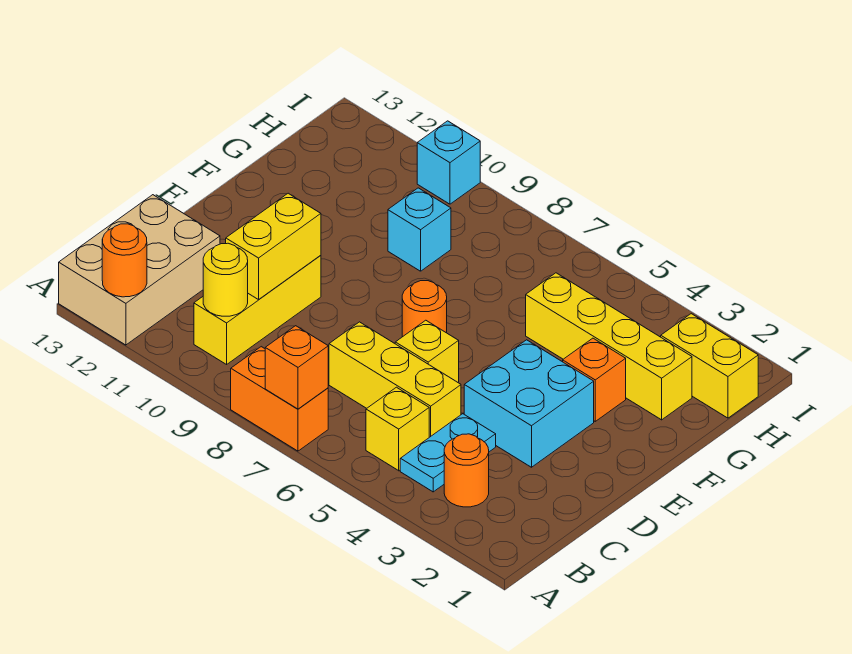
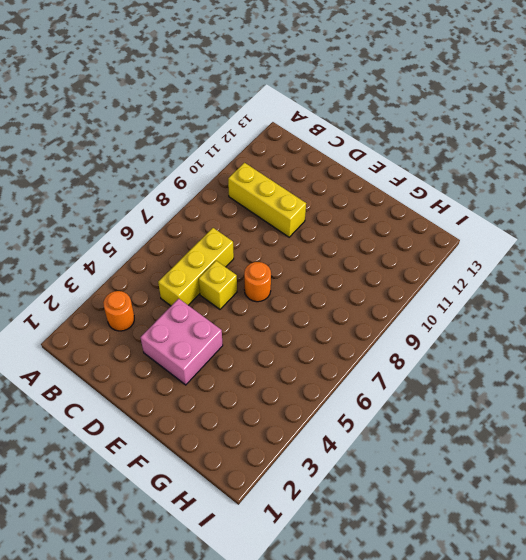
pink brick D3:E4 level 1 -> cyan brick D3:E4 level 1
none -> orange brick A7:A8 level 1
none -> tan brick A12:C13 level 1
none -> cyan plate B4:C4 level 1

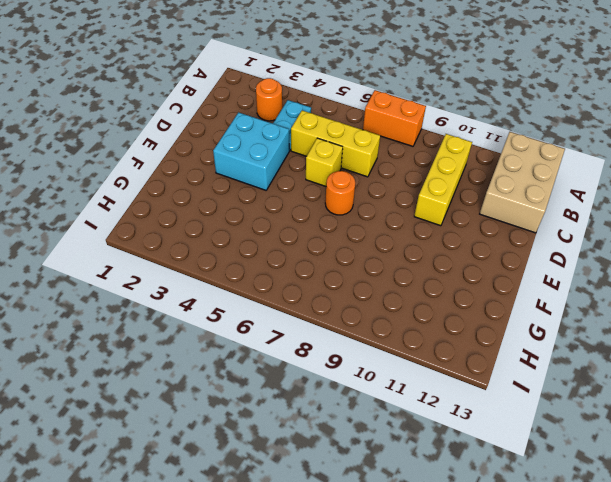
none -> yellow brick B5 level 1
none -> orange brick F3 level 1
none -> yellow brick G2:G5 level 1

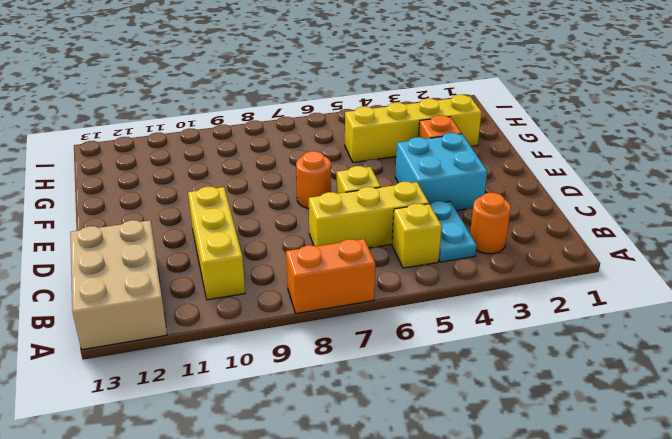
none -> cyan brick G9 level 1
none -> yellow brick H1:H2 level 1
none -> cyan brick I10 level 1

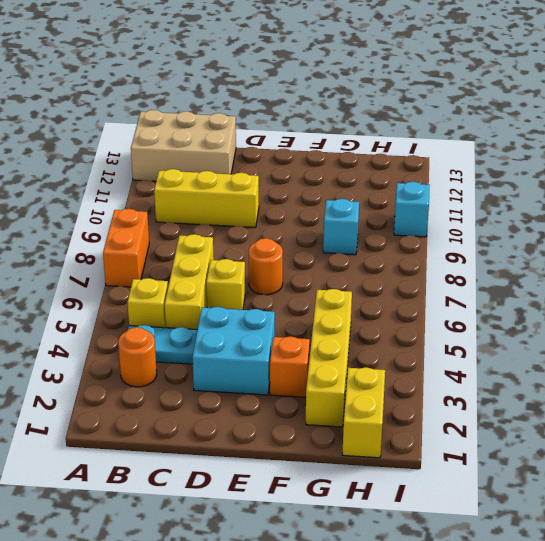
none -> orange brick A7 level 2
none -> orange round brick A12 level 2
none -> yellow round brick B10 level 2

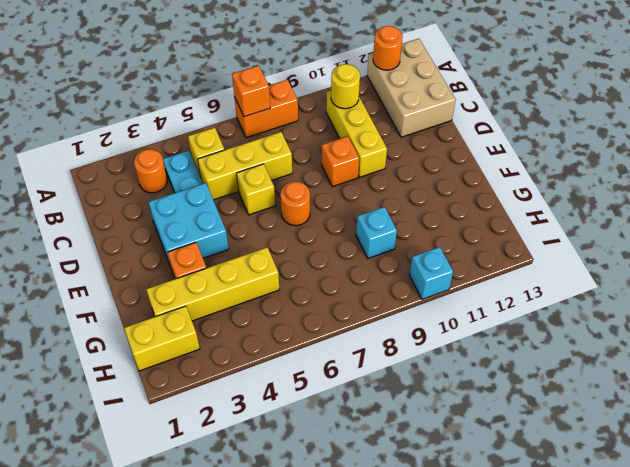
orange brick D9 level 1 -> none
none -> yellow brick C10:D10 level 2

